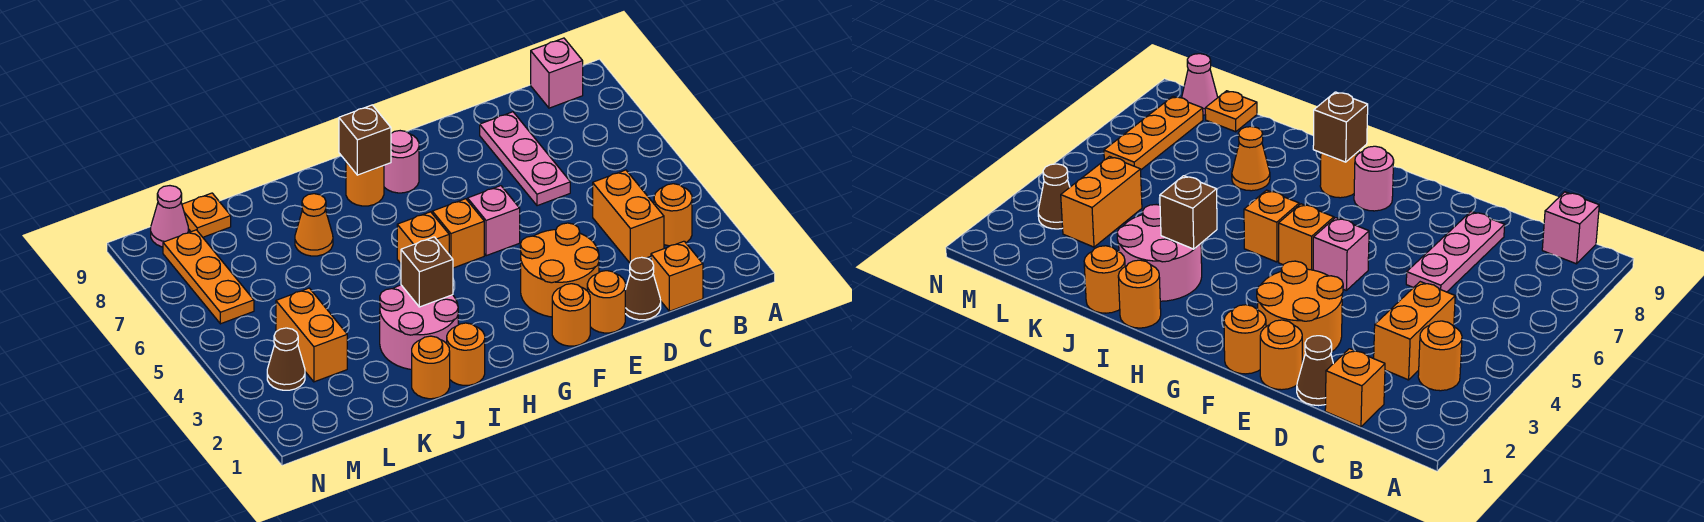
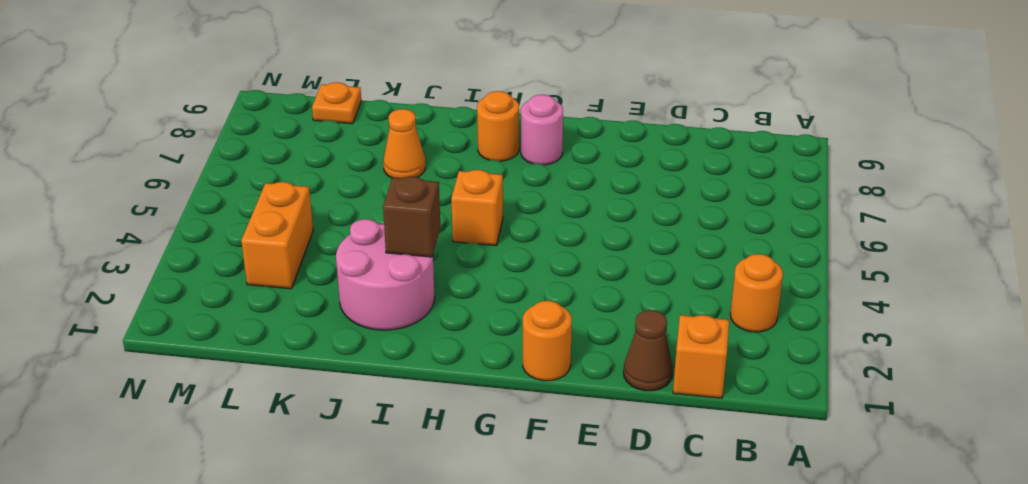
none -> pink brick B9 level 1
none -> orange brick C3:C4 level 1
none -> pink plate D6:D8 level 1

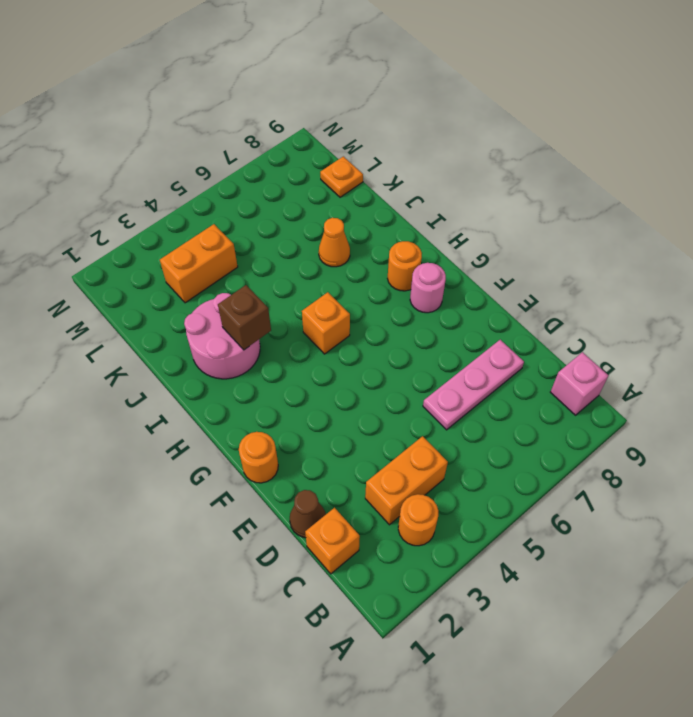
none -> orange round brick E1 level 1
none -> orange round brick E2:F3 level 1
none -> pink brick F5 level 1

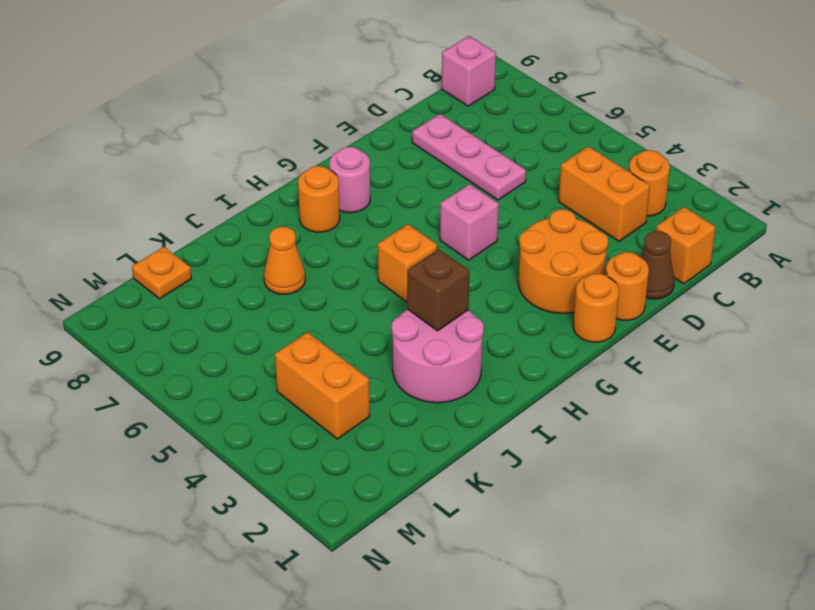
none -> orange brick G5 level 1
none -> orange round brick I1 level 1
none -> orange round brick J1 level 1

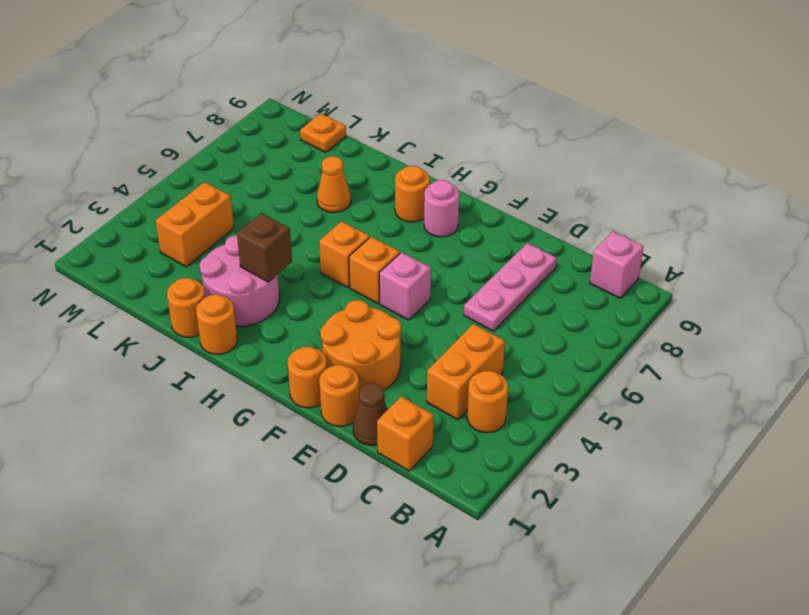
none -> brown cone M3 level 1
none -> orange plate M6:M8 level 1
none -> pink cone M9 level 1

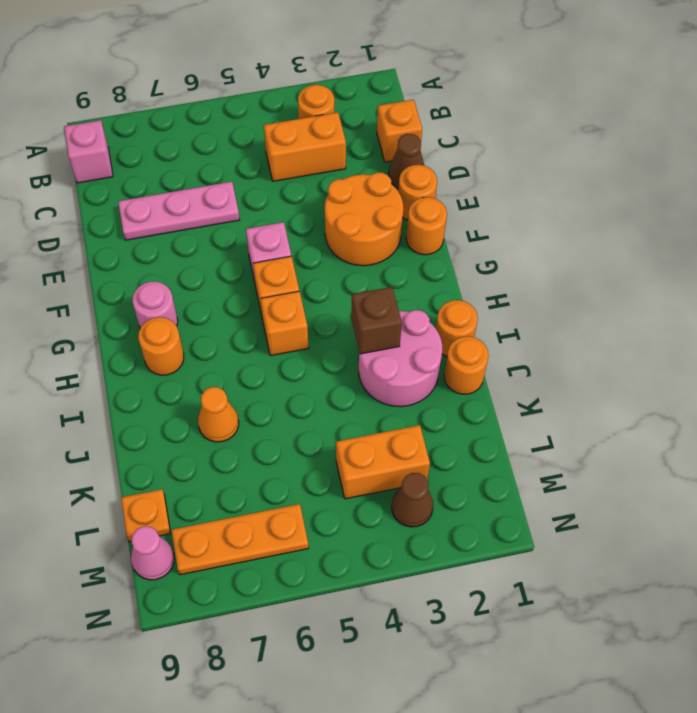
none -> brown brick H8 level 2

